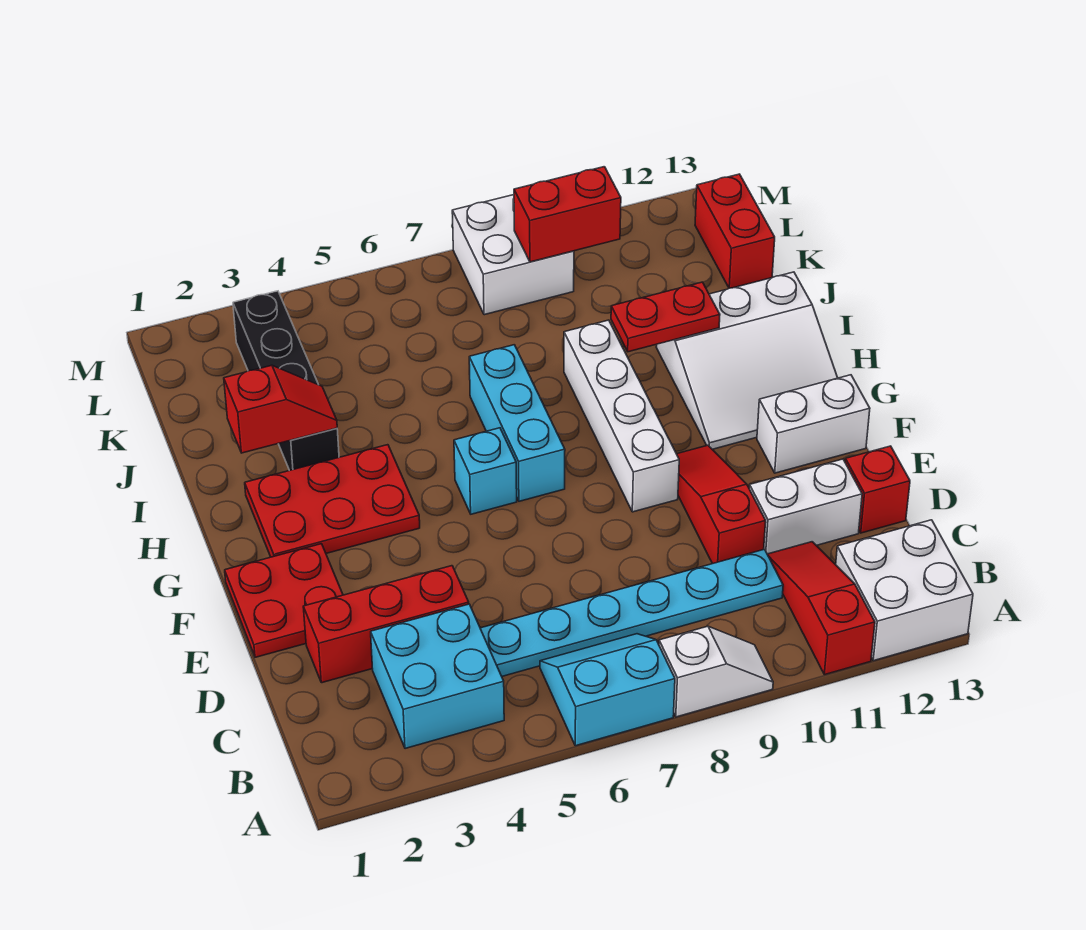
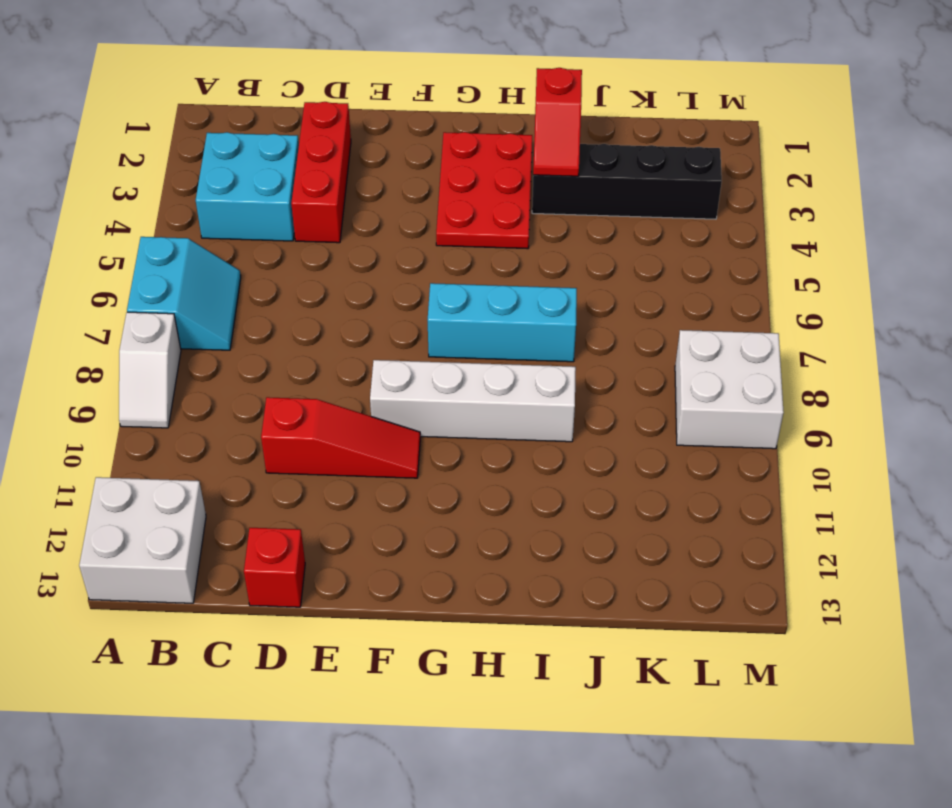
none -> red slope A11:C11 level 1 top A
none -> cyan plate C5:C10 level 1
none -> white brick D11:D12 level 1

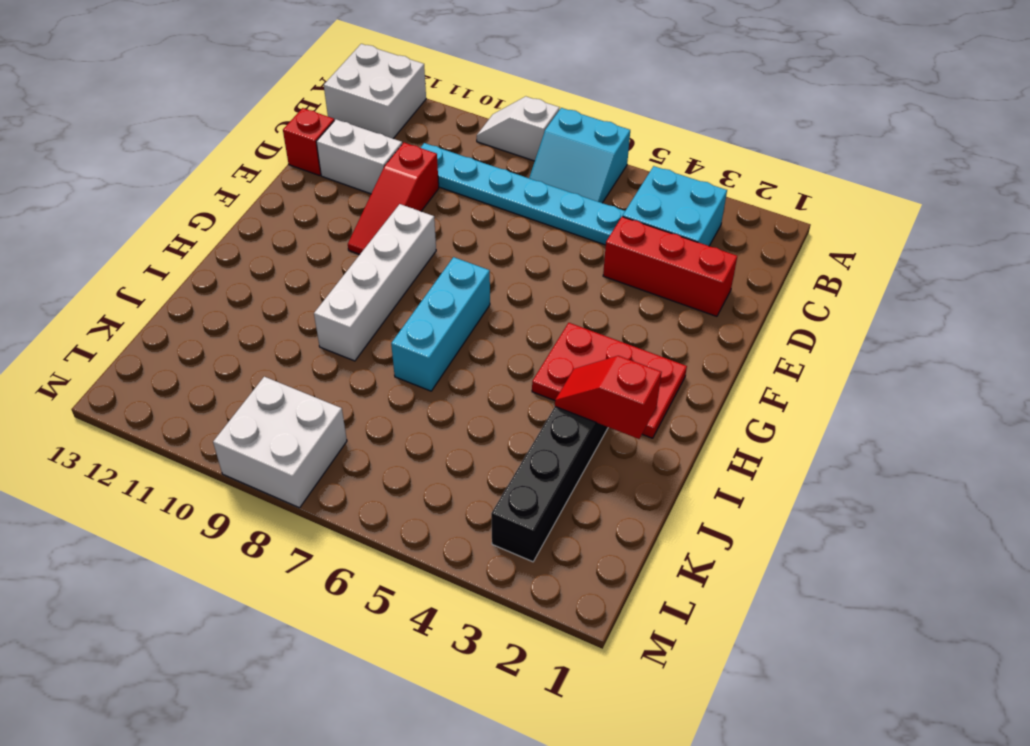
none -> red slope A11:C11 level 1 top A
none -> red plate E1:F2 level 1
none -> white brick F12:F13 level 1

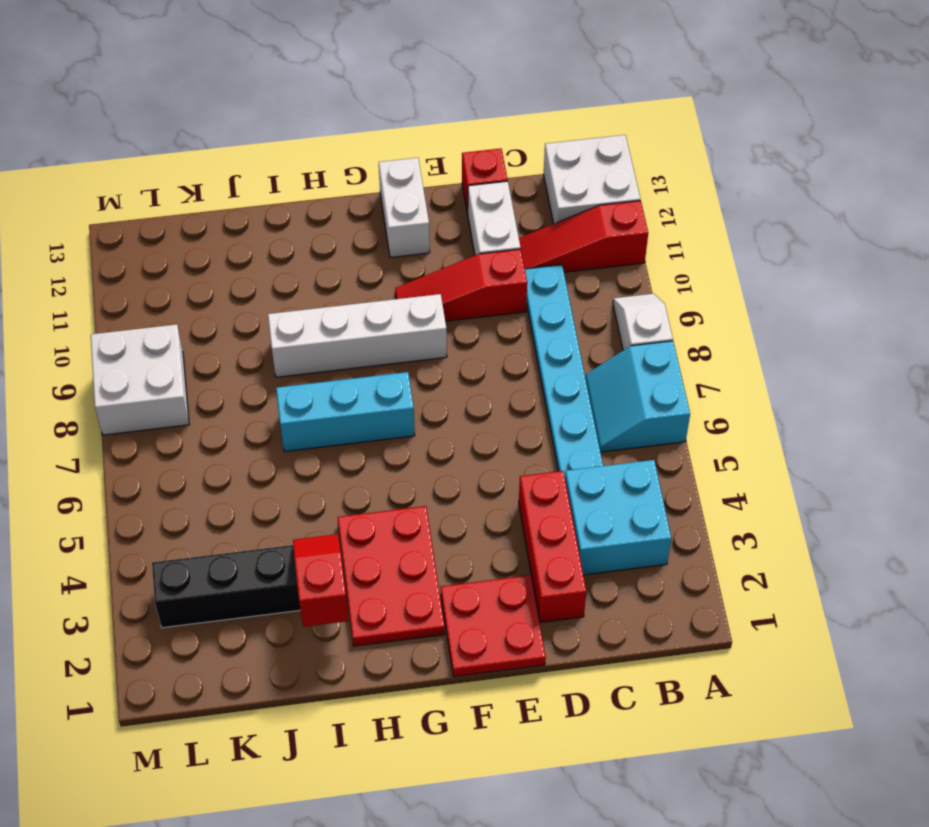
none -> cyan brick G6 level 1
none -> white slope G11:I13 level 1 top I
none -> red brick K13:L13 level 1

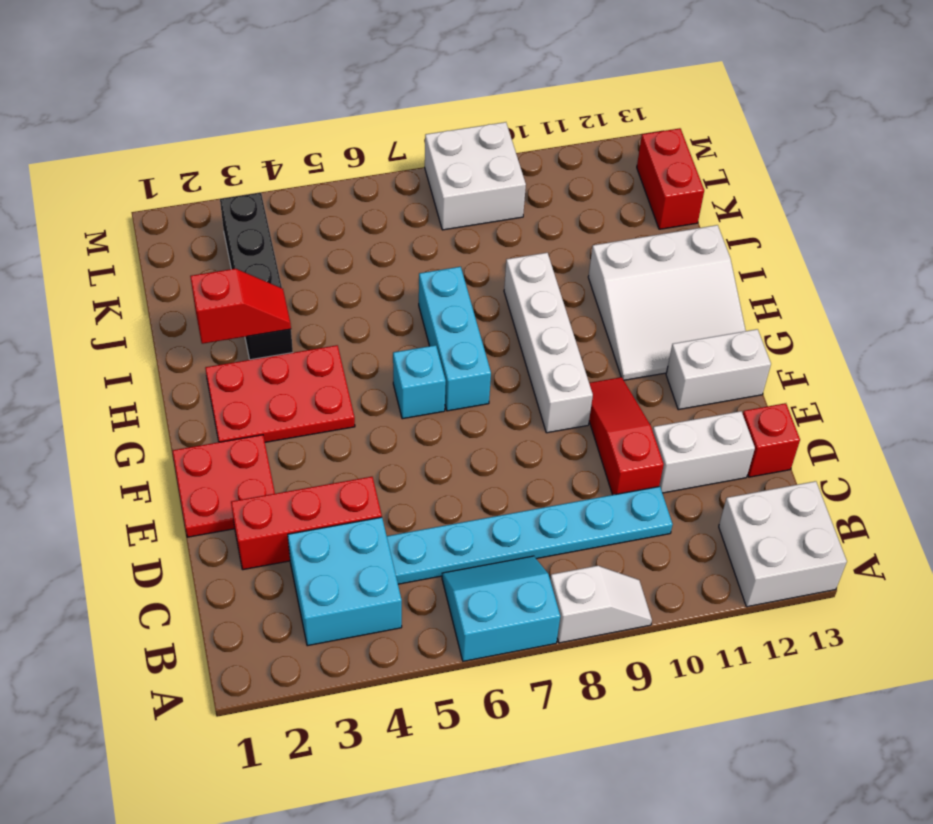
none -> red slope A11:C11 level 1 top A
none -> red plate I10:I11 level 2
none -> red brick L9:L10 level 2

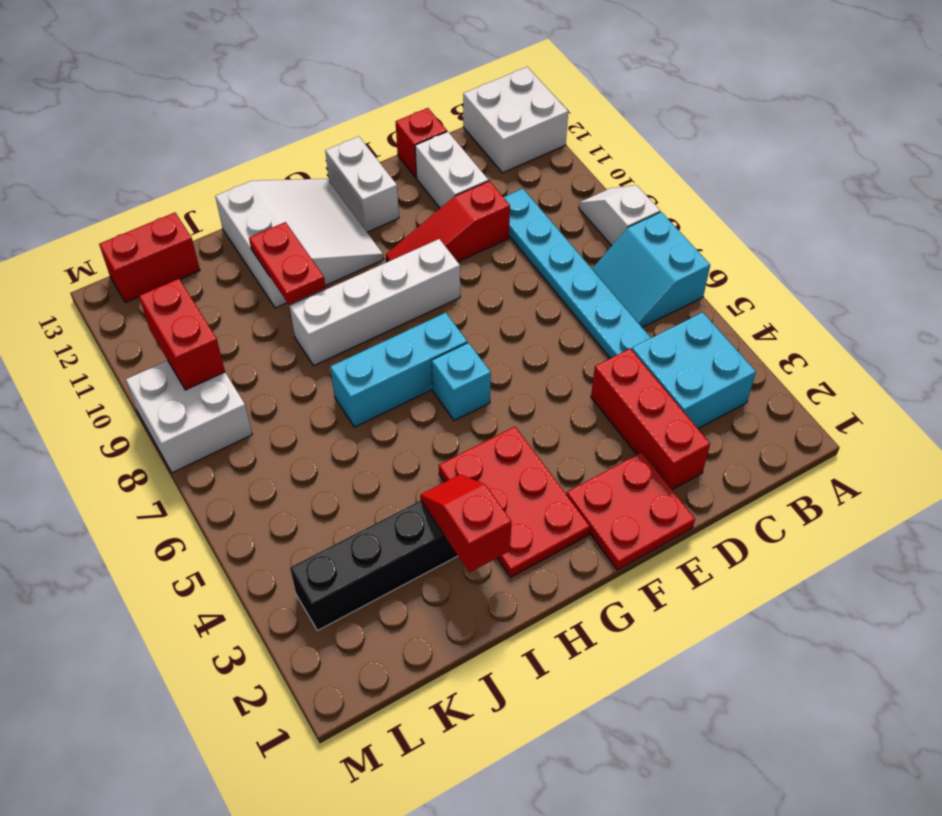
none -> red slope A11:C11 level 1 top A

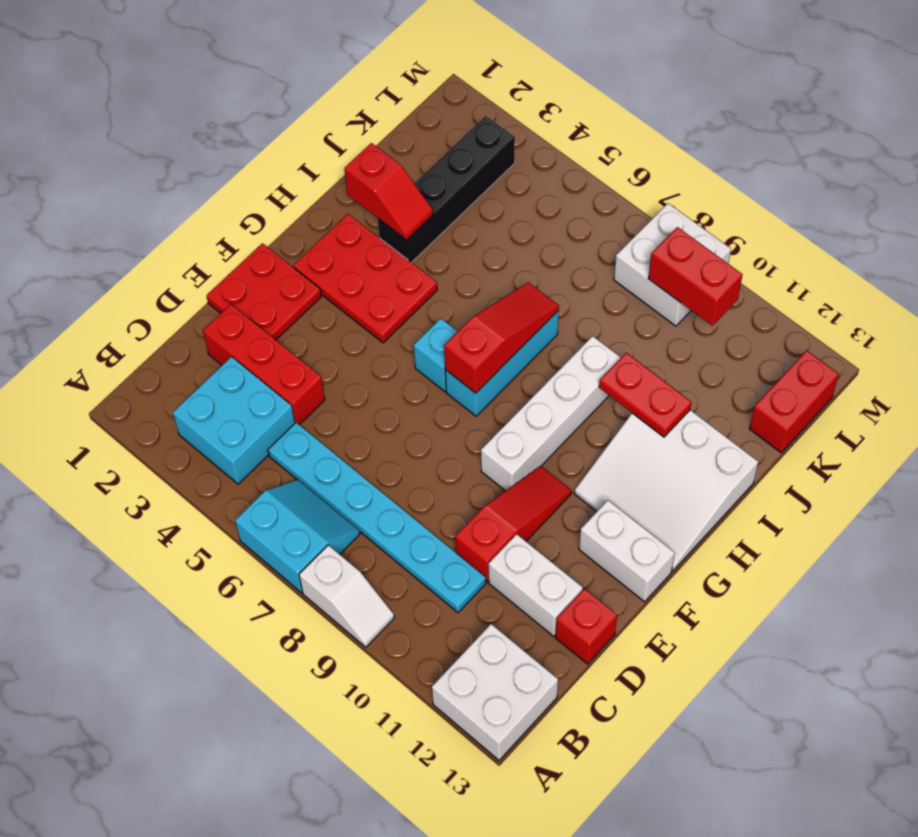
red slope G7:I7 level 2 top G -> red slope A11:C11 level 1 top A

